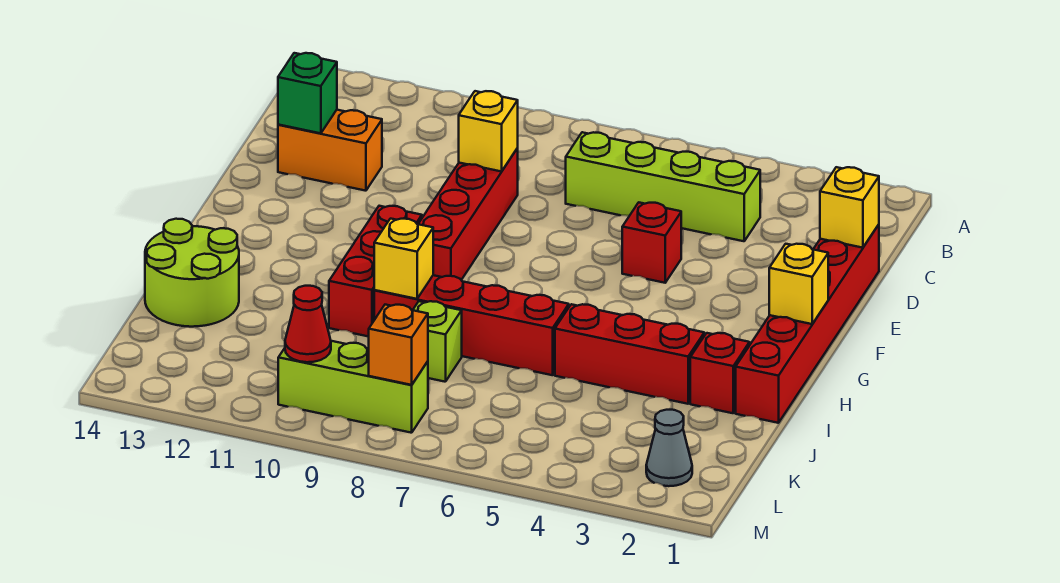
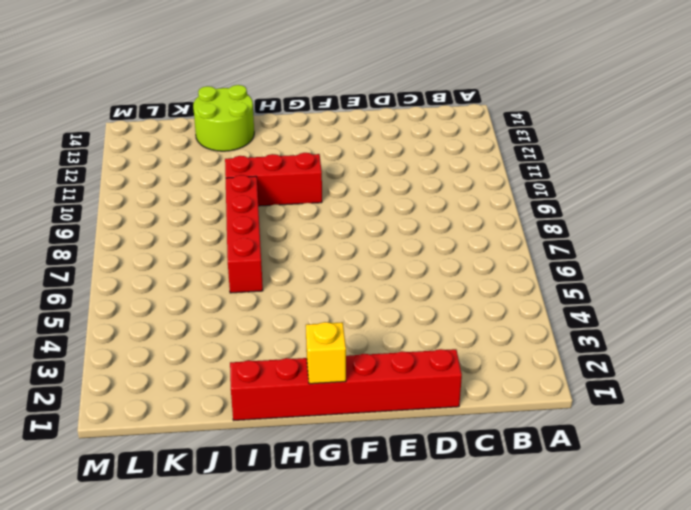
none -> lime brick C4:C7 level 1
none -> red brick D9:G9 level 1
none -> orange brick D12:D13 level 1

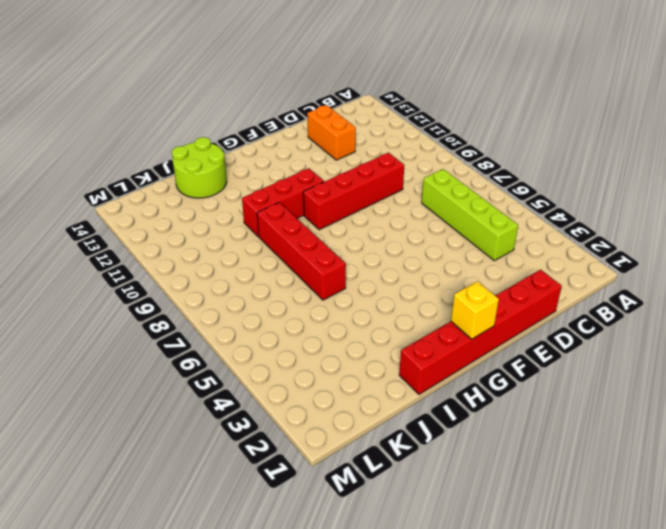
none -> red brick E5 level 1
none -> red brick I2 level 1
none -> red brick I3:I5 level 1

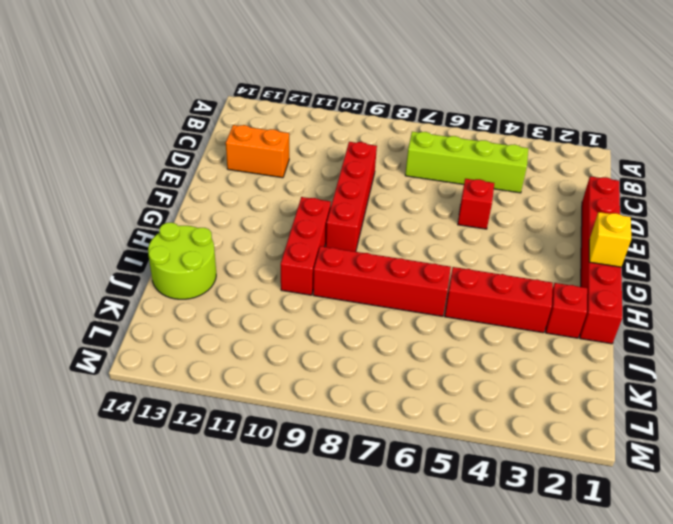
none -> lime brick J8 level 1
none -> grey cone L2 level 1
none -> lime brick L8:L10 level 1

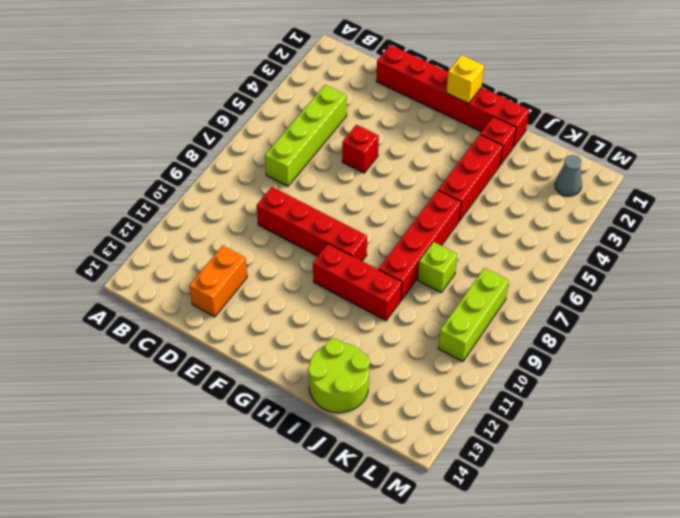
none -> yellow brick D1 level 2
none -> yellow brick D9 level 2
none -> green brick D13 level 2

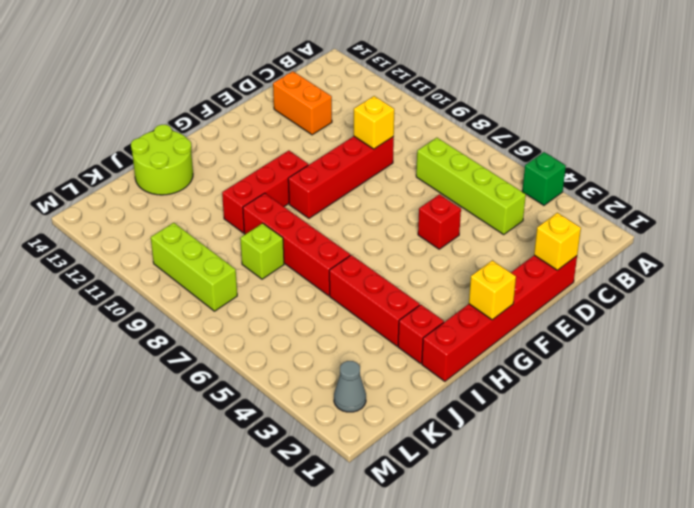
green brick A4 level 1 -> green brick D13 level 2
none -> yellow brick I9 level 2
none -> orange brick L8 level 2
none -> red cone L10 level 2

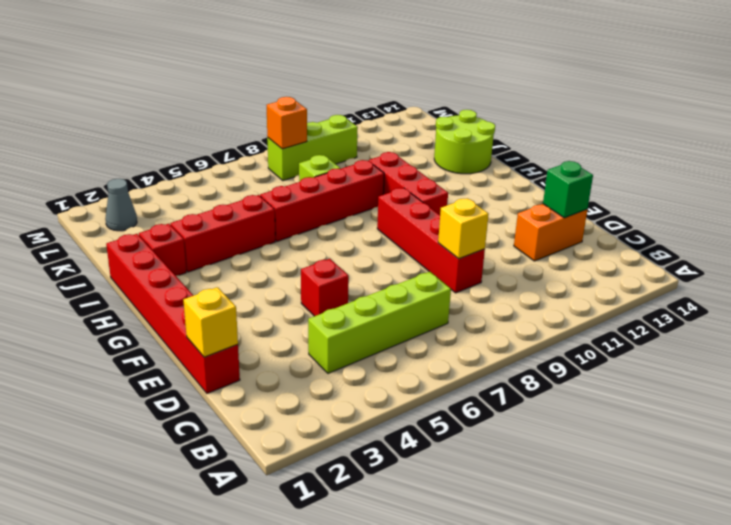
none -> yellow brick G1 level 2
none -> yellow brick I9 level 2
none -> red cone L10 level 2

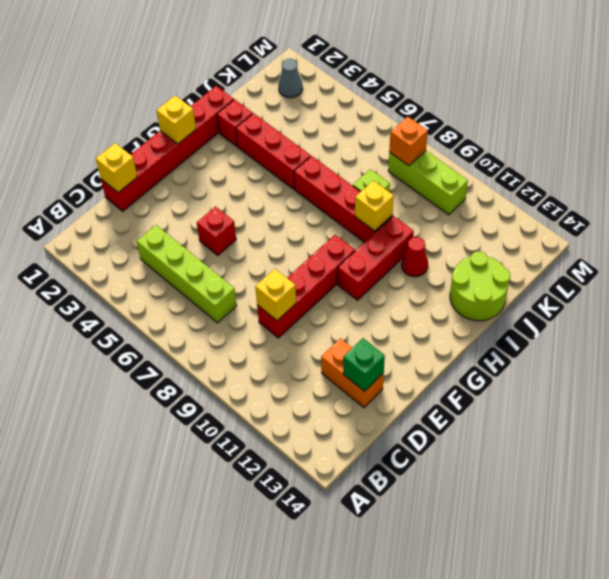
red cone I11 level 1 -> red cone L10 level 2

